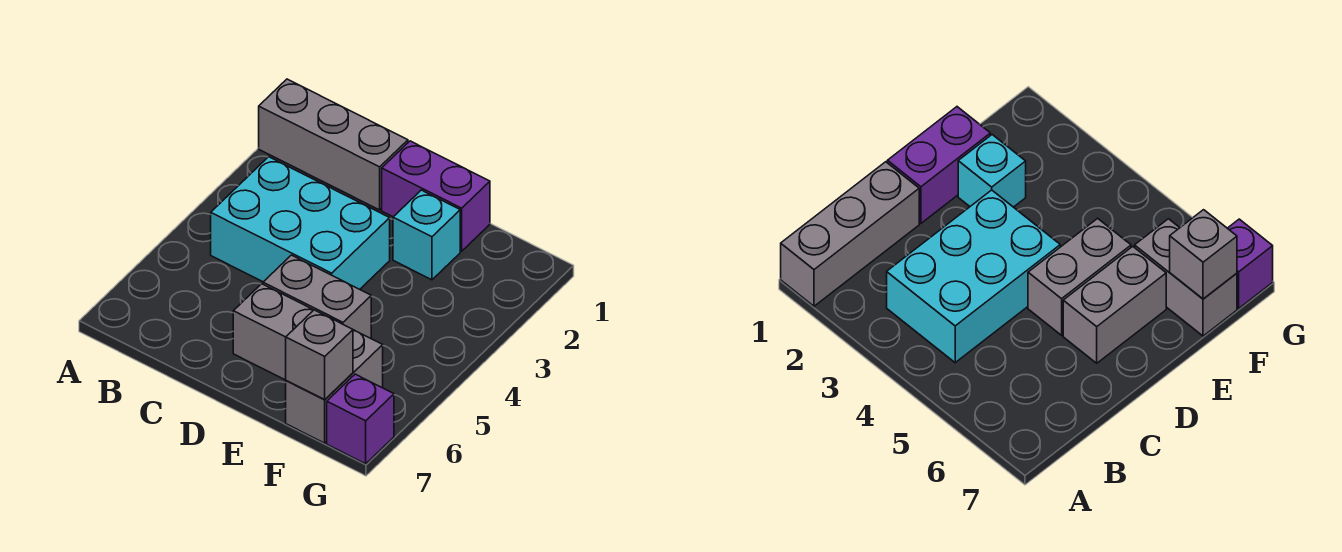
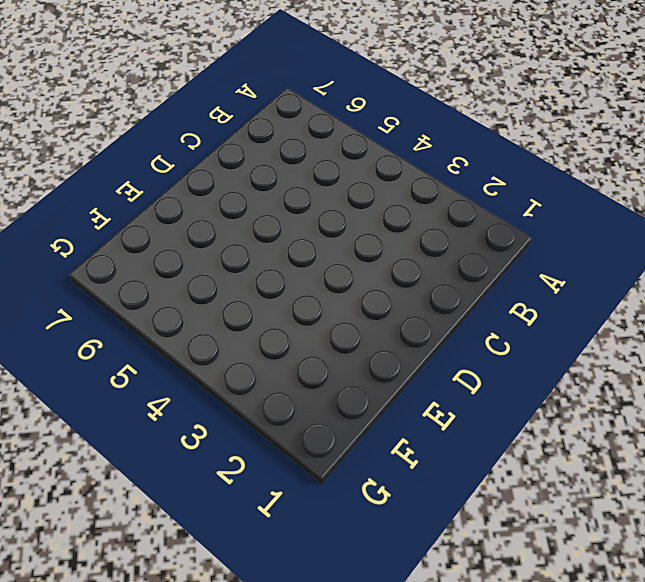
none -> grey brick A1:C1 level 1
none -> cyan brick B3:D4 level 1

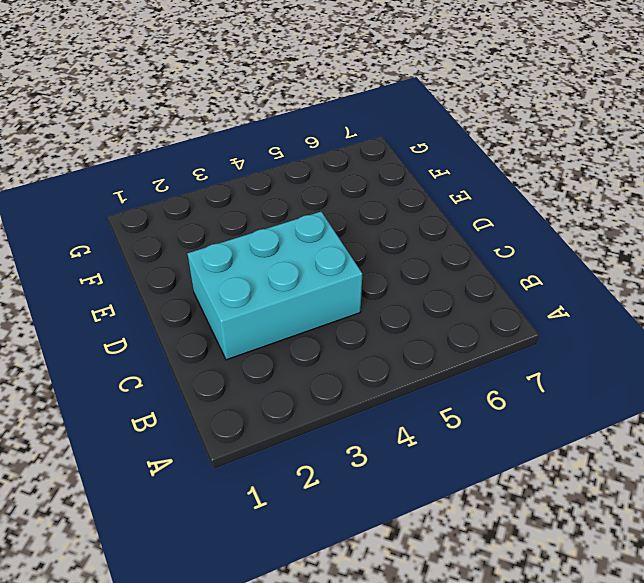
cyan brick C2:D4 level 1 -> cyan brick B3:D4 level 1
none -> grey brick A1:C1 level 1
none -> purple brick D1:E1 level 1

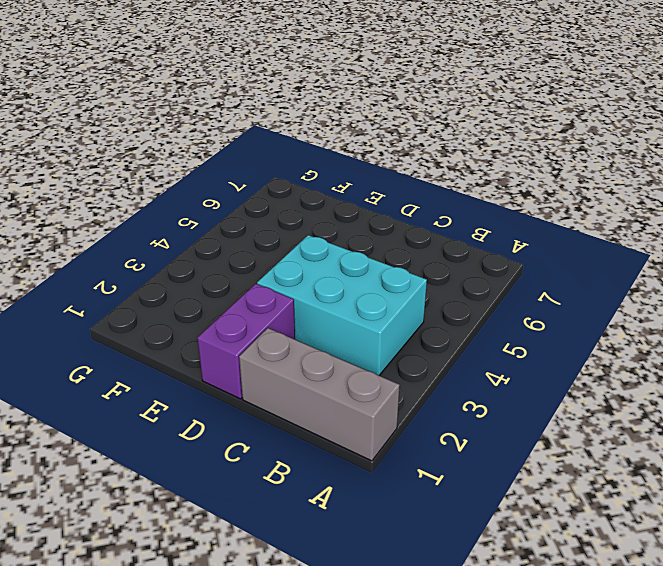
purple brick D1:D2 level 1 -> purple brick D1:E1 level 1
none -> grey brick D5:E5 level 1
none -> grey brick D6:E6 level 1

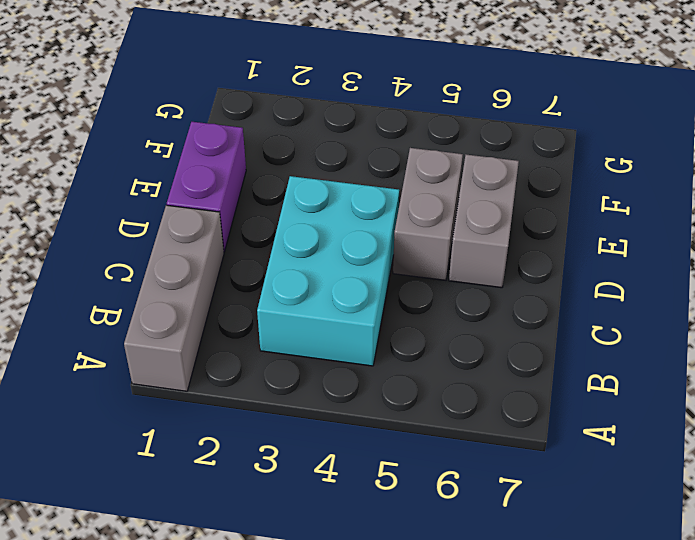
none -> cyan brick E2 level 1
none -> grey brick F6:F7 level 1

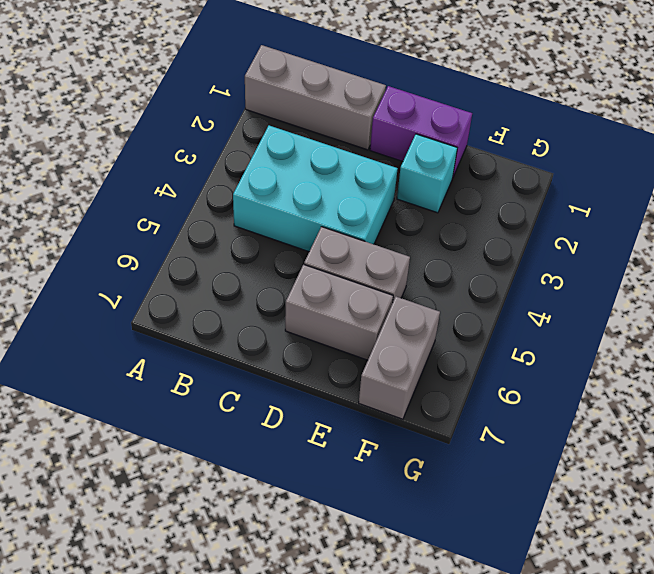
none -> purple brick G7 level 1
none -> grey brick F7 level 2

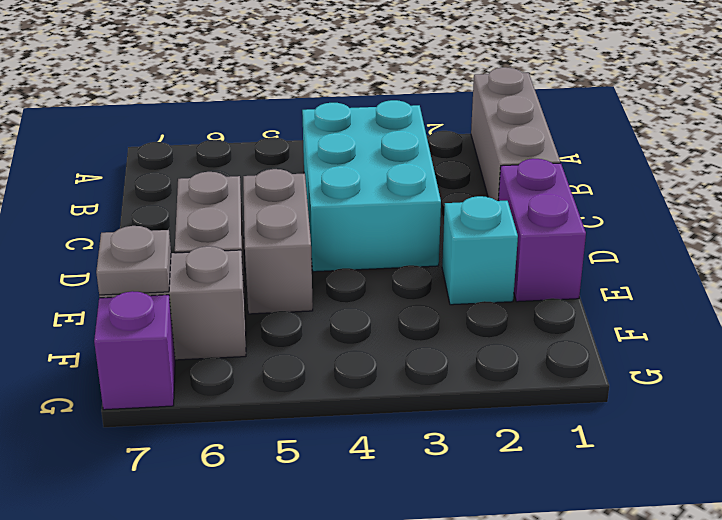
grey plate F7 level 2 -> grey brick F7 level 2

